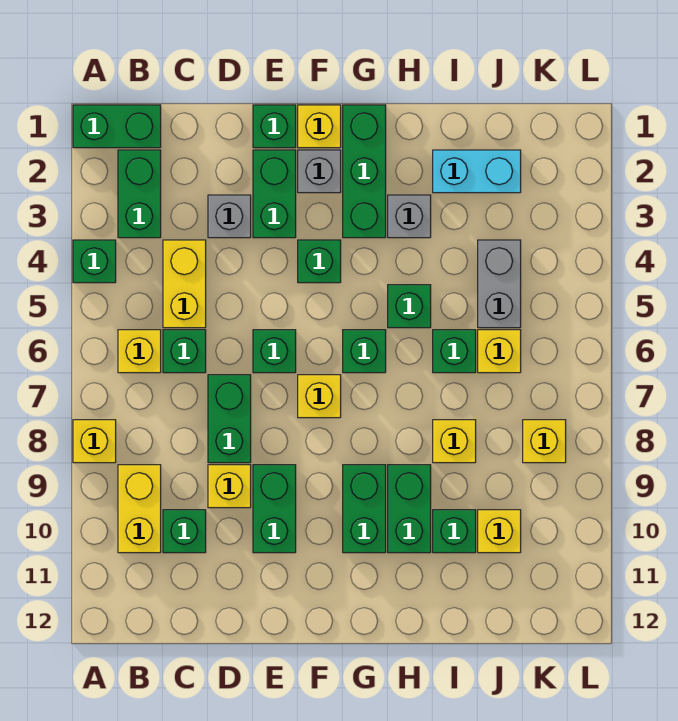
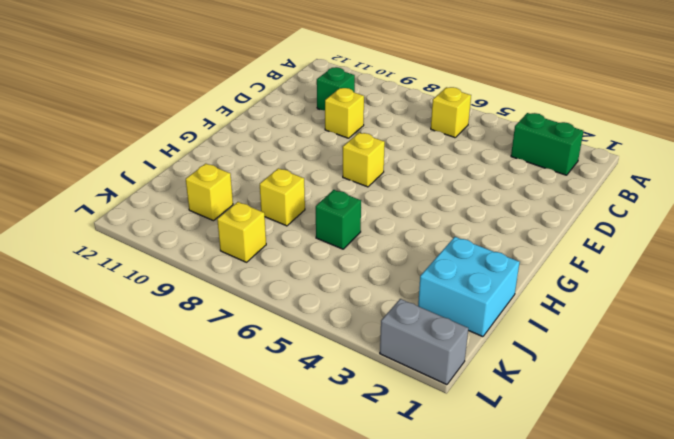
cyan brick I1:J2 level 1 -> cyan brick I2:J2 level 1
grey brick L1:L2 level 1 -> grey brick J4:J5 level 1
none -> green brick A1:B1 level 1
none -> green brick A4 level 1
none -> yellow brick A8 level 1
none -> yellow brick B9:B10 level 1

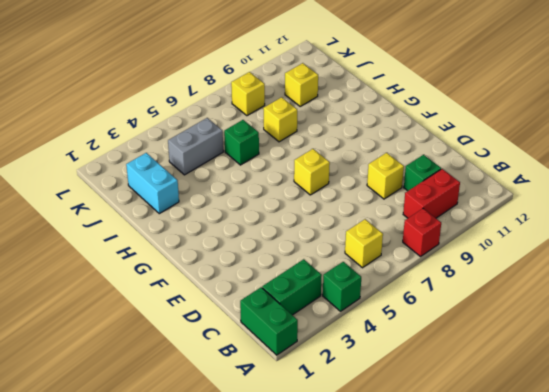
red brick A8 level 1 -> yellow brick A8 level 1
red brick B9:B10 level 1 -> yellow brick B9:B10 level 1
none -> yellow brick C4:C5 level 1
none -> green brick C6 level 1
none -> grey brick D3 level 1
none -> green brick D7:D8 level 1

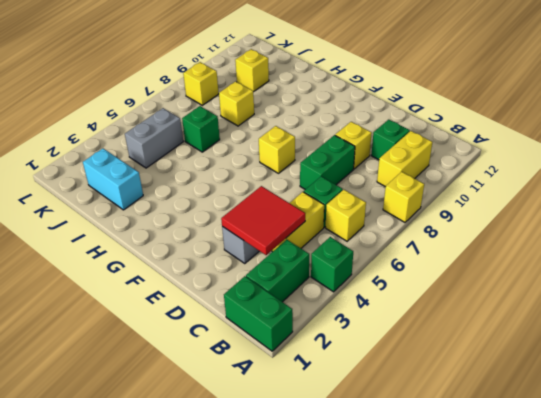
red tile C3:D4 level 2 -> none
none -> green brick E1 level 1
none -> green brick E2:E3 level 1
none -> green brick E6 level 1
none -> green brick E9:E10 level 1

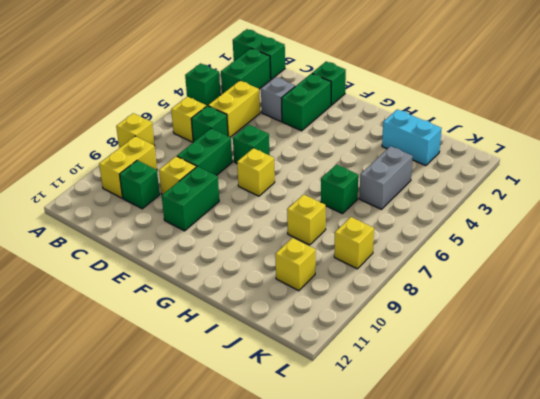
none -> yellow brick F1 level 1
none -> grey brick F2 level 1
none -> green brick F4 level 1
none -> green brick G1:G3 level 1

